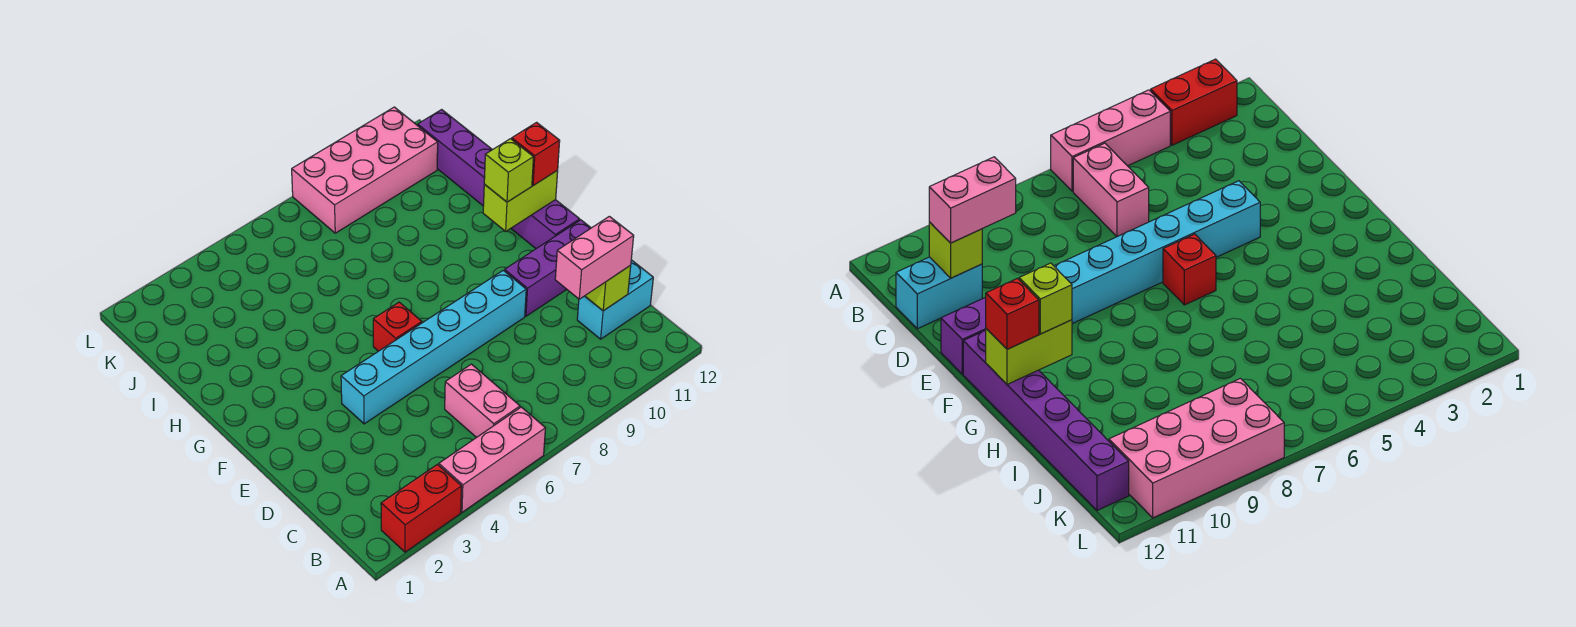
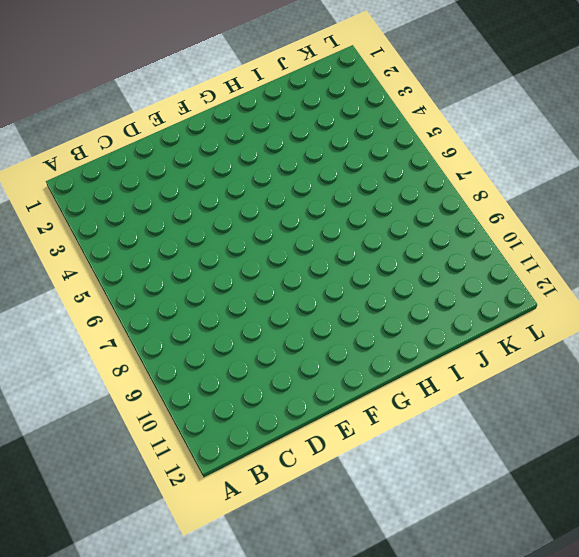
none -> red brick A2:A3 level 1
none -> pink brick A4:A6 level 1
none -> pink brick B6:C6 level 1

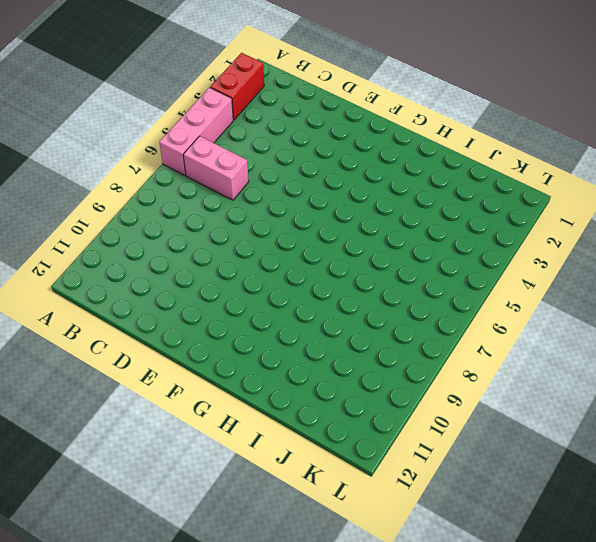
none -> cyan brick C11:C12 level 1
none -> cyan brick E4:E9 level 1
none -> purple brick E10:E12 level 1

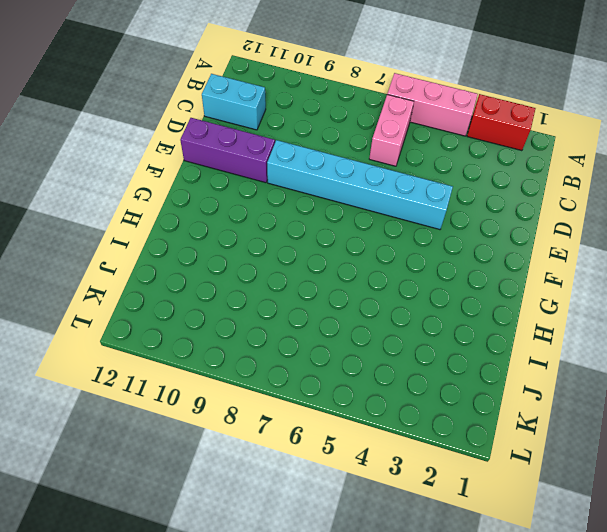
none -> red brick F6 level 1
none -> purple brick F12:K12 level 1
none -> pink brick K8:L11 level 1

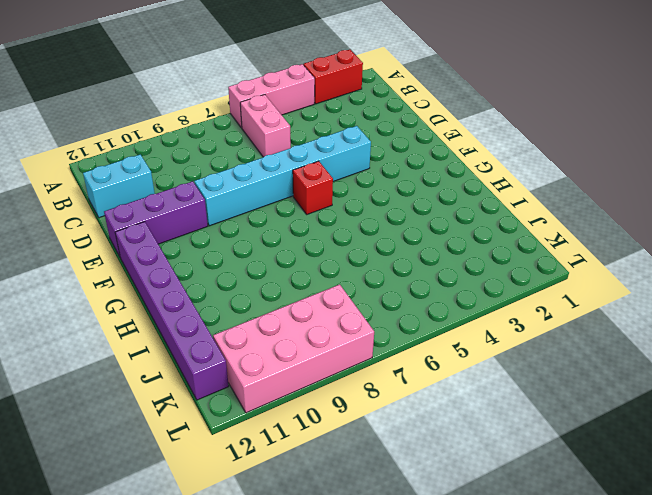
none -> lime brick C11 level 2
none -> lime brick G11:G12 level 2
none -> pink brick C10:C11 level 3

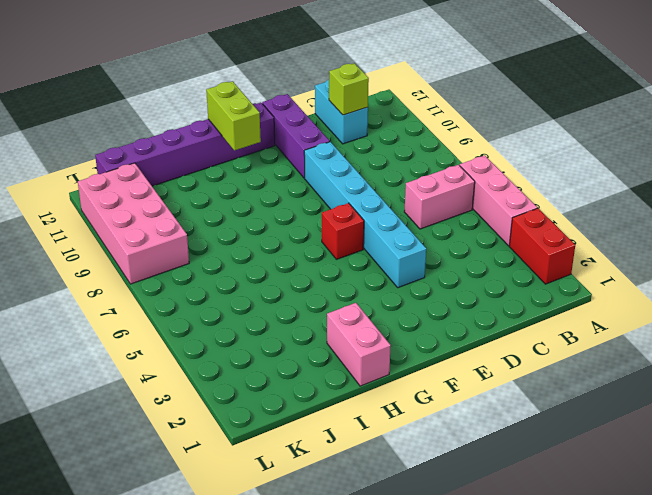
pink brick H1:H2 level 1 -> pink brick C10:C11 level 3
none -> lime brick G11 level 3
none -> red brick G12 level 3

